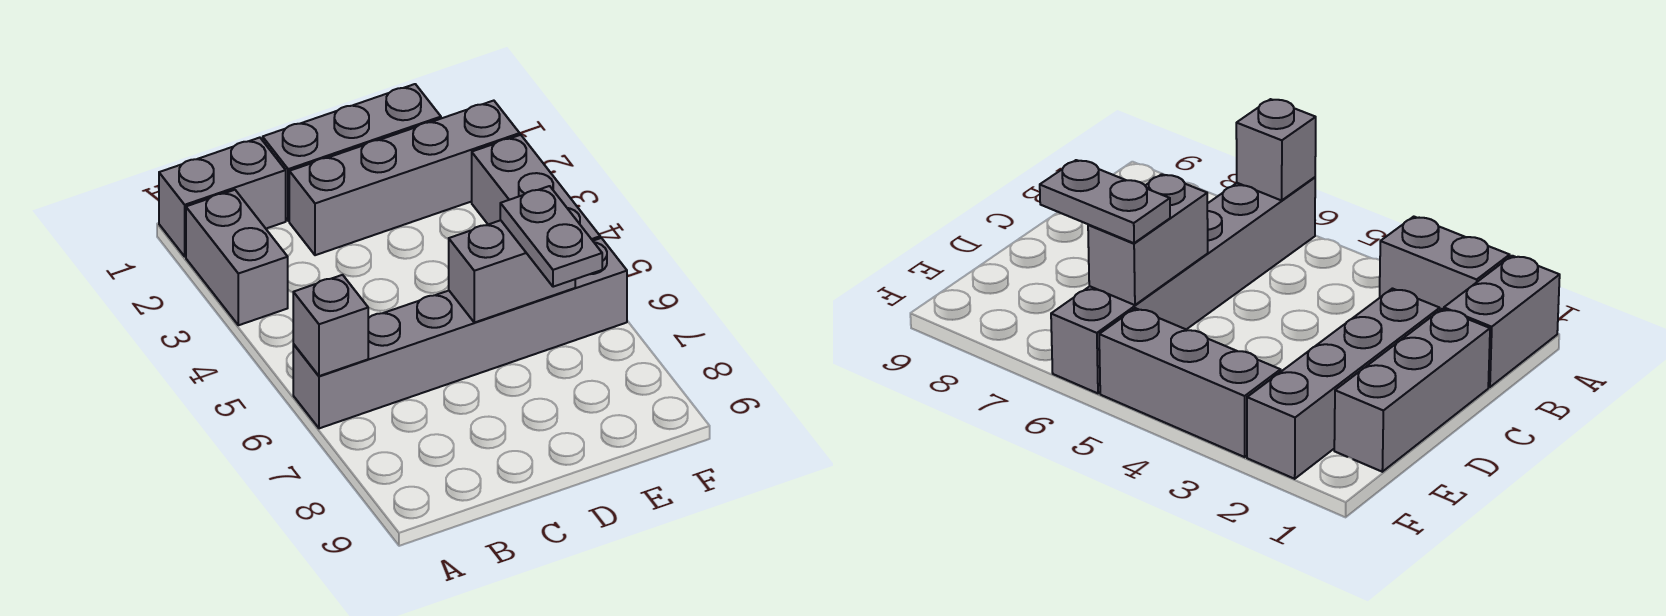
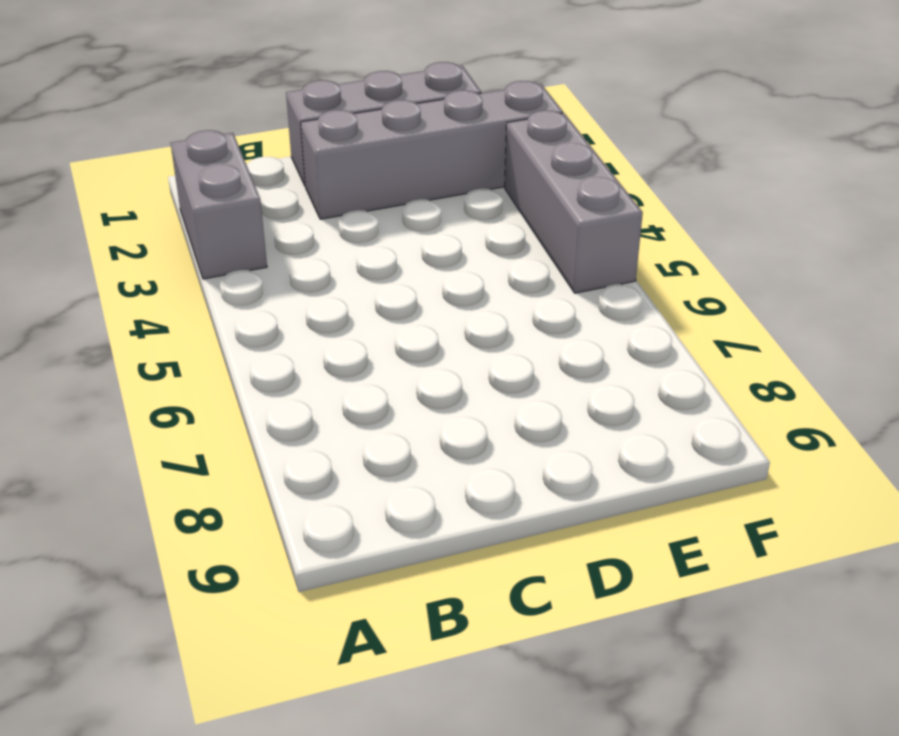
none -> grey brick A1:B1 level 1
none -> grey brick A6:F6 level 1

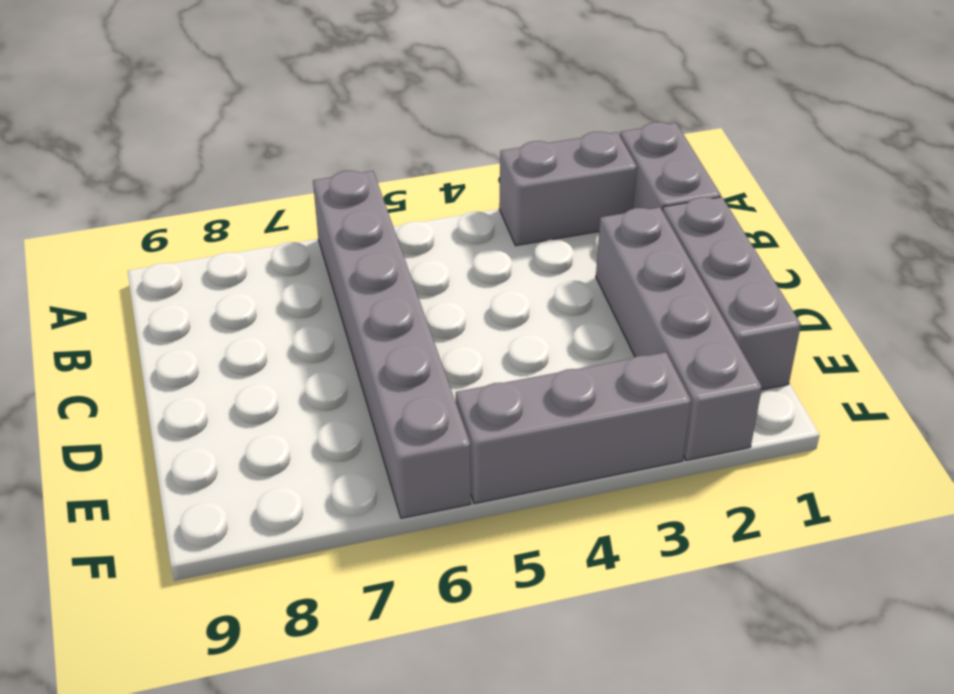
none -> grey brick A6 level 2
none -> grey brick D6:E6 level 2

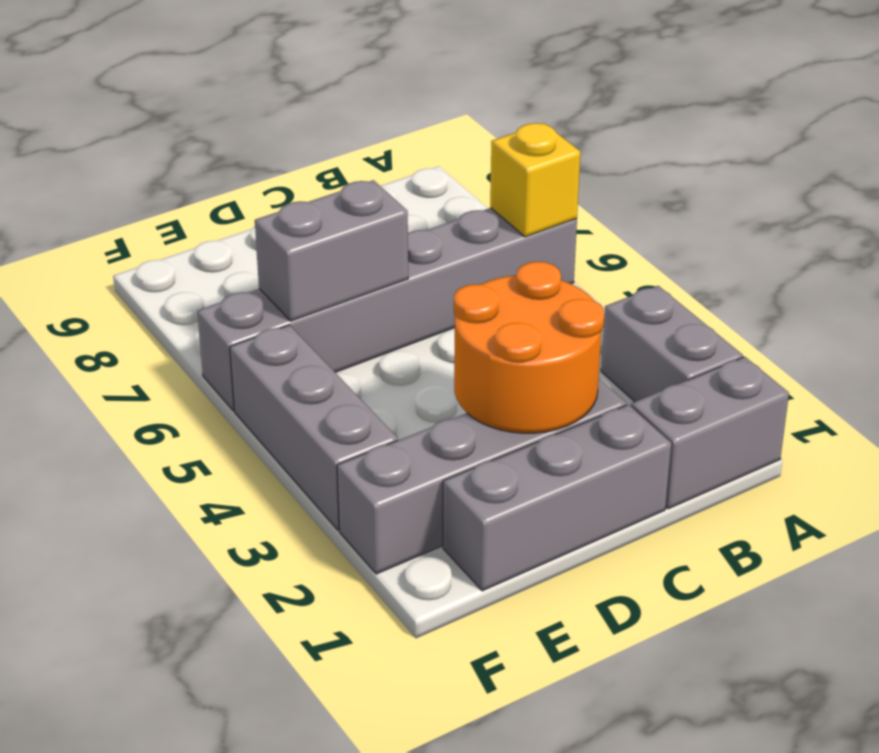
yellow brick A6 level 2 -> grey brick A6 level 2
orange round brick C2:D3 level 2 -> none
none -> grey plate E6:E7 level 3

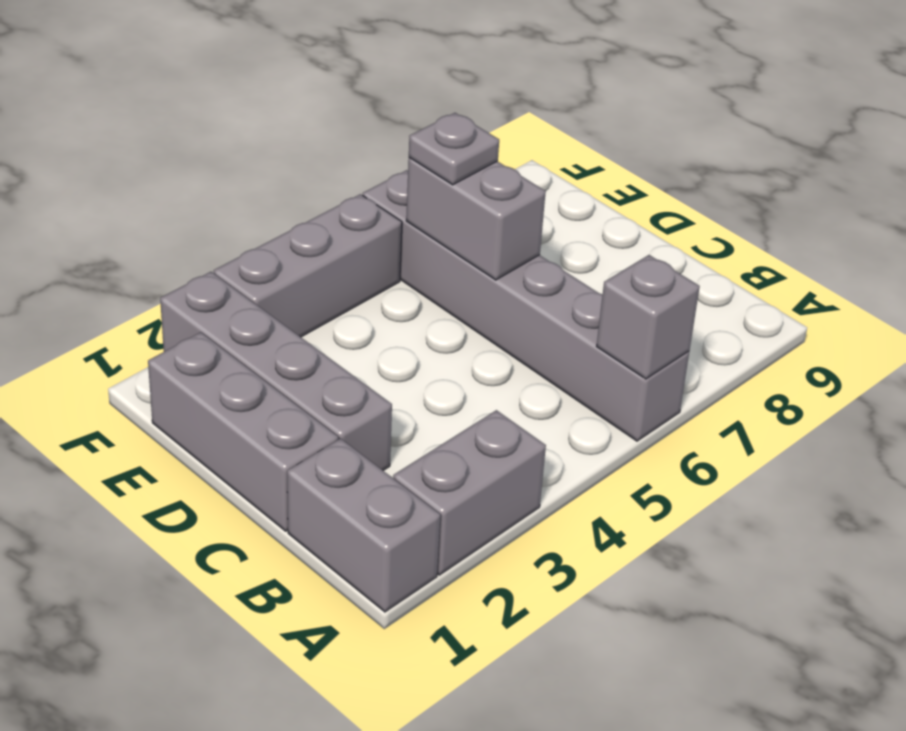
grey plate E6 level 3 -> grey plate E6:E7 level 3

